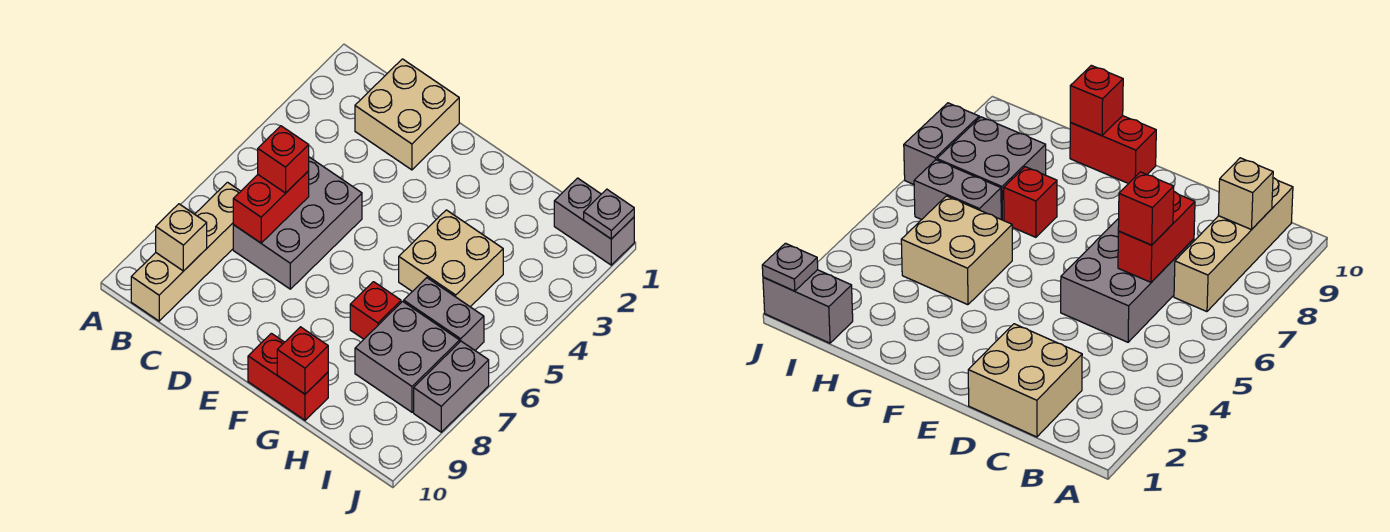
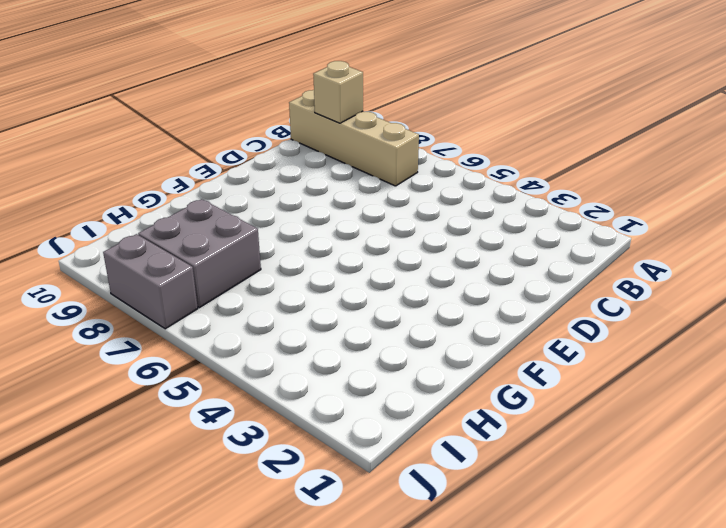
none -> tan brick C1:D2 level 1
none -> grey brick C5:D7 level 1
none -> red brick F10:G10 level 1

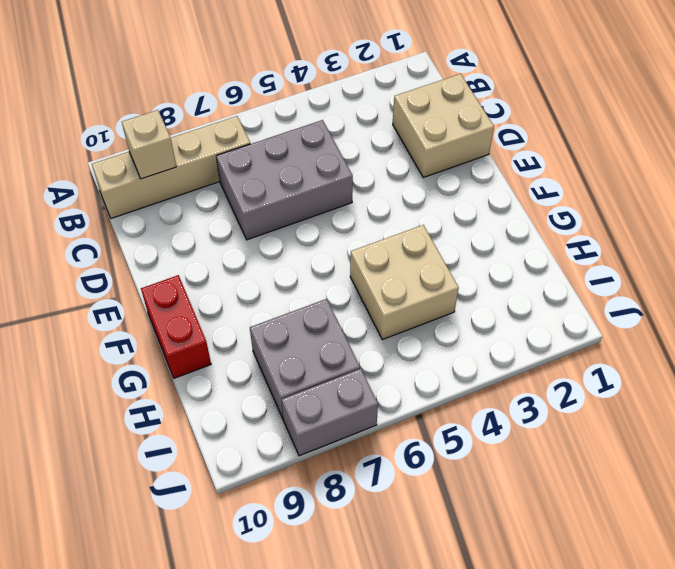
none -> red brick G7 level 1
none -> grey brick H6:I6 level 1
none -> grey brick I1:J1 level 1

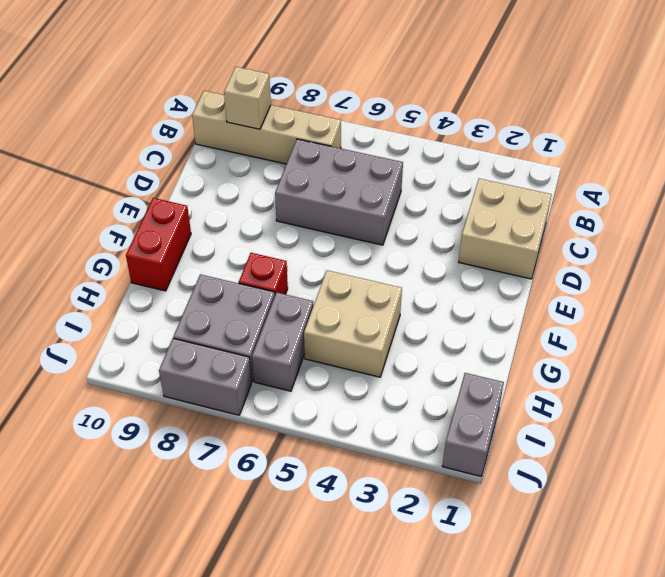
none -> red brick C6:C7 level 2
none -> red brick G10 level 2
none -> grey plate J1 level 2

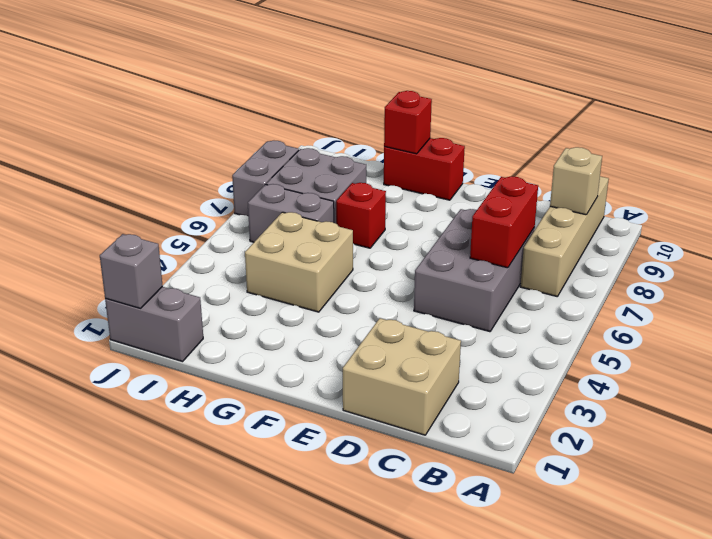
grey brick J1 level 2 -> grey plate J1 level 2
none -> red brick C6 level 3

